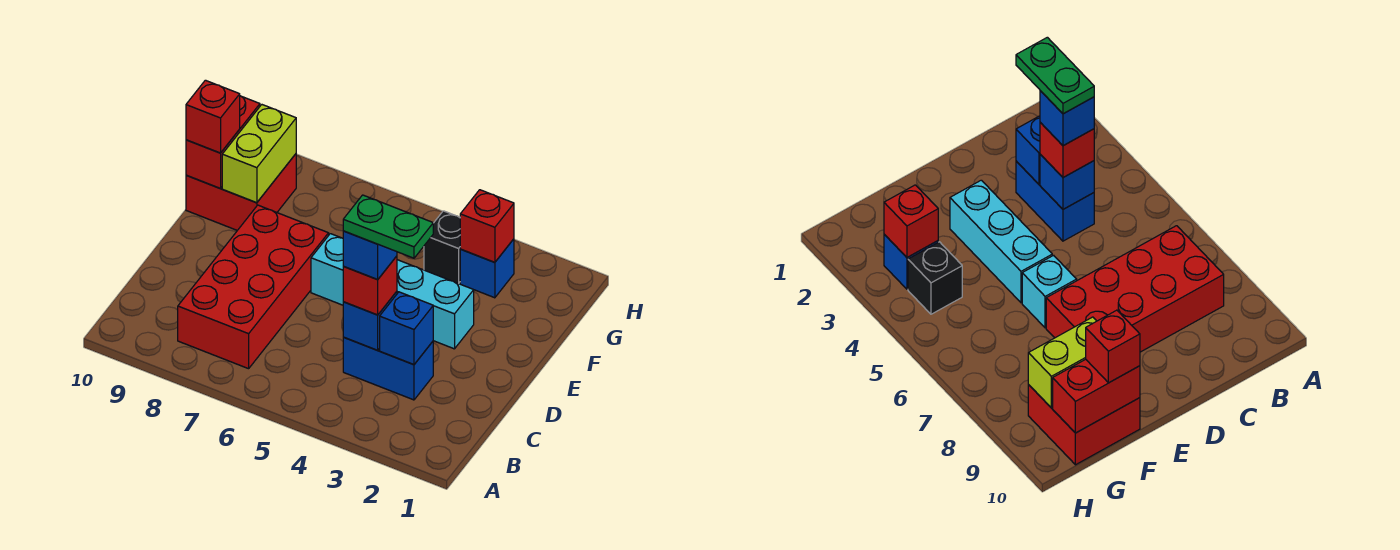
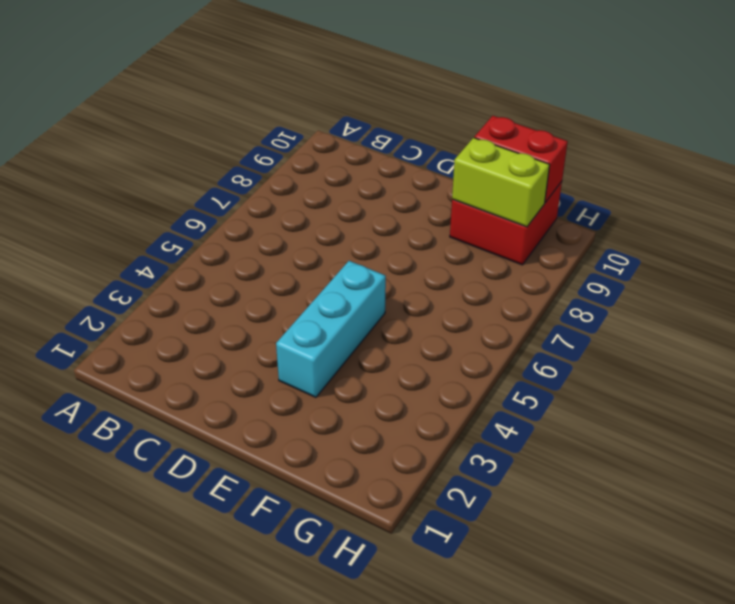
none -> red brick B7:E8 level 1
none -> blue brick C3:C4 level 1
none -> cyan brick E6 level 1

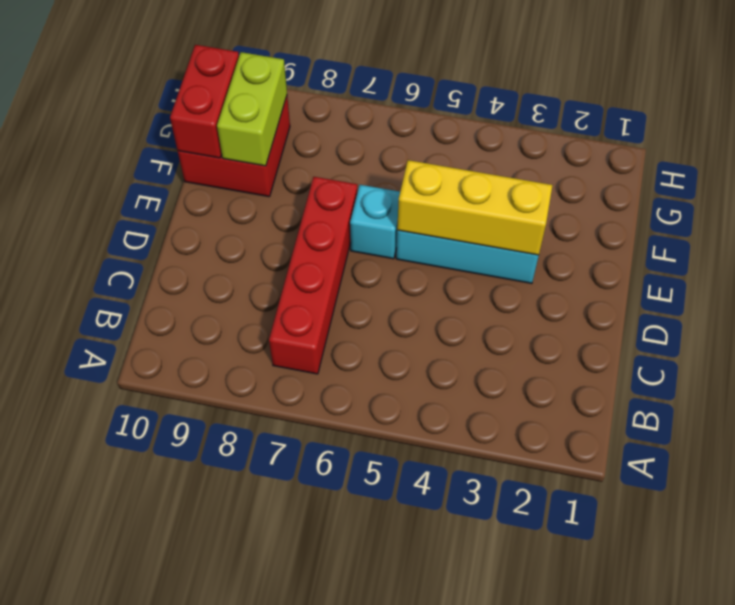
red brick B7:E7 level 1 -> red brick B7:E8 level 1
yellow brick E3:E5 level 2 -> none
none -> blue brick C3:C4 level 1
none -> blue brick G3 level 1
none -> black brick G4 level 1

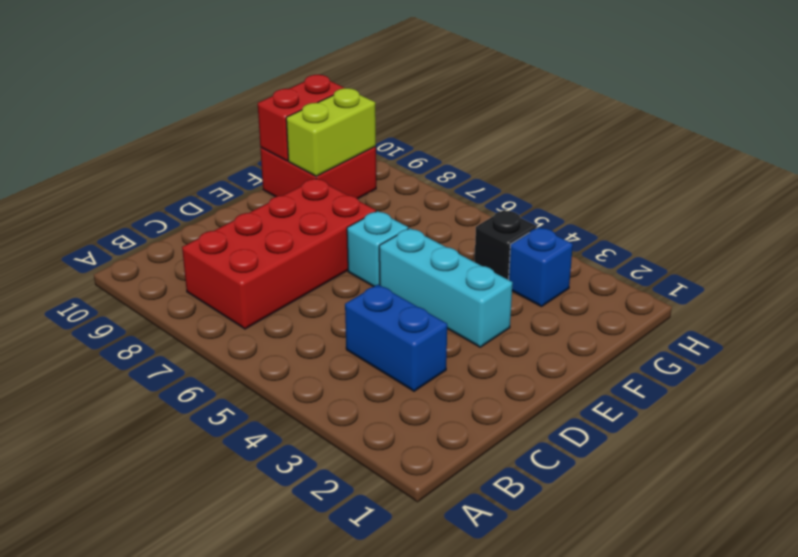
none -> blue brick C3 level 2
none -> blue brick C4 level 2
none -> red brick G3 level 2

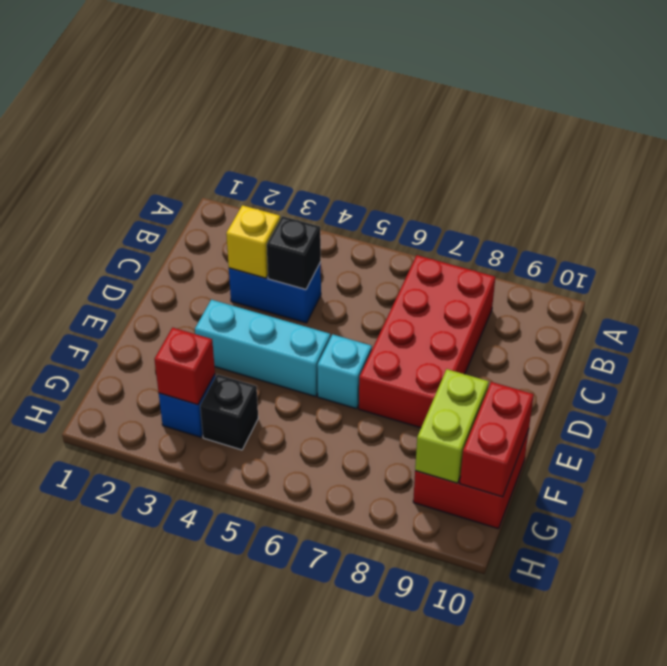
yellow brick C3 level 2 -> blue brick C3 level 2
black brick C4 level 2 -> blue brick C4 level 2
none -> red brick C4 level 3
none -> red brick F10 level 3
none -> blue brick C4 level 4

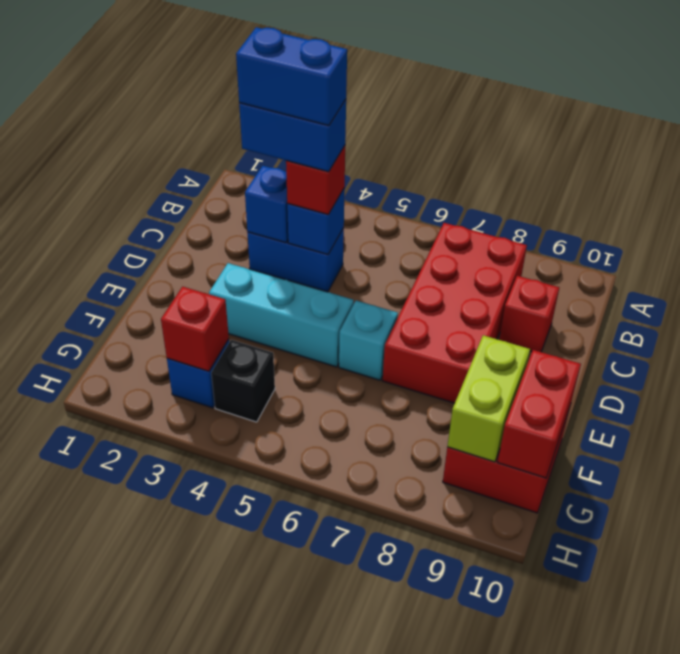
blue brick C3:C4 level 4 -> blue brick C4 level 4
blue brick C3:C4 level 5 -> green plate C3:C4 level 5
red brick C9 level 1 -> red brick F10 level 3

